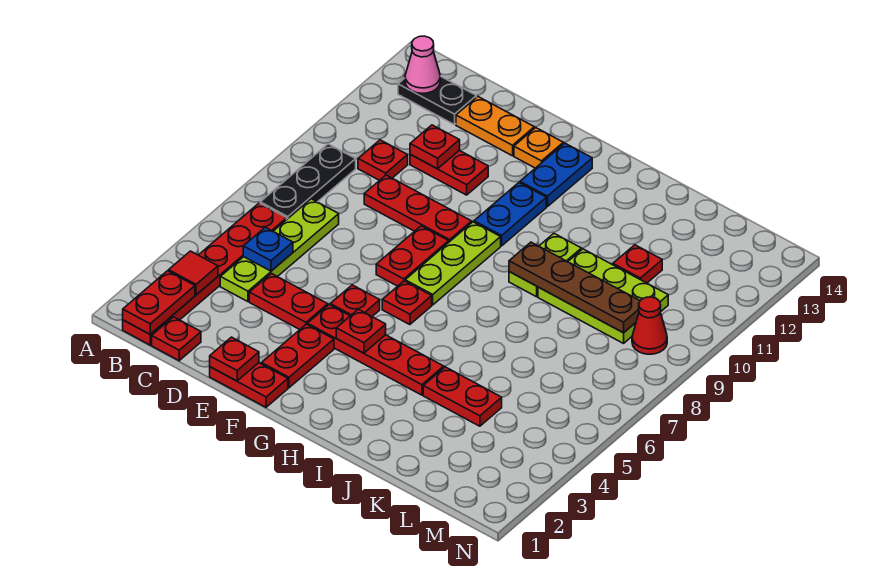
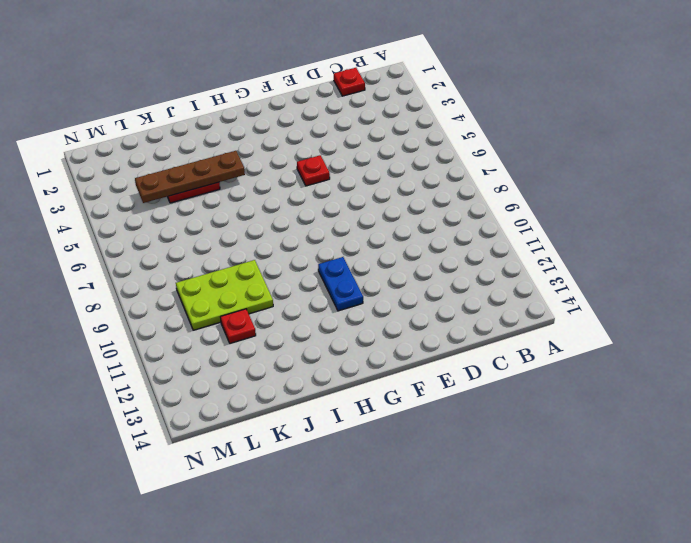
brown plate I4:L4 level 2 -> brown plate I9:L9 level 2
none -> red plate B1:B6 level 1
none -> black plate B7:B9 level 1
none -> black plate B13:C13 level 1
none -> lime plate C4:C7 level 1

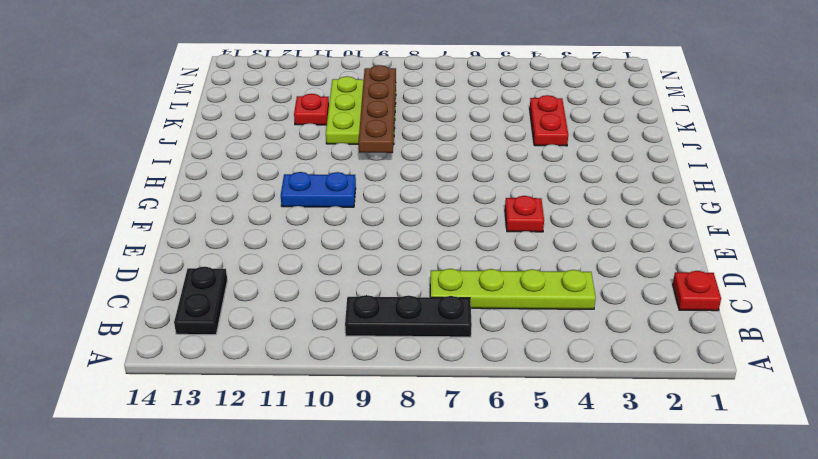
none -> red plate B1:B6 level 1
none -> red plate C10 level 1
none -> red plate D4:E4 level 1
none -> red plate D9:F9 level 1

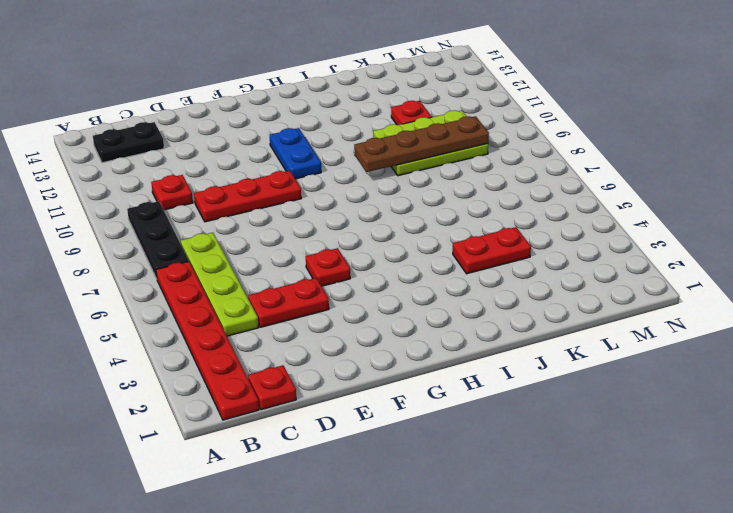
none -> red plate D11:E11 level 1
none -> orange plate D13:E13 level 1
none -> red plate E1:F1 level 1
none -> red plate F2:F3 level 1

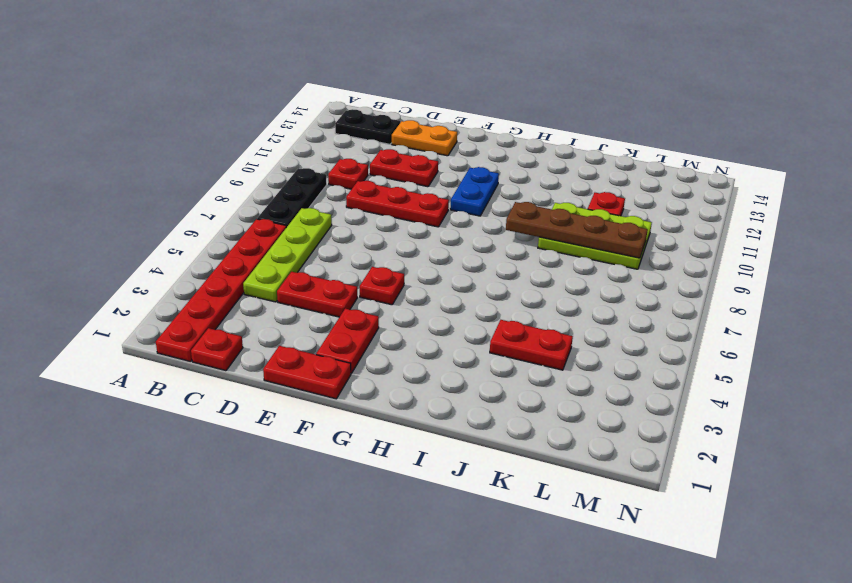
none -> red plate F4:I4 level 1
none -> red plate F7:F8 level 1
none -> orange plate F13 level 1
none -> red plate G6 level 1

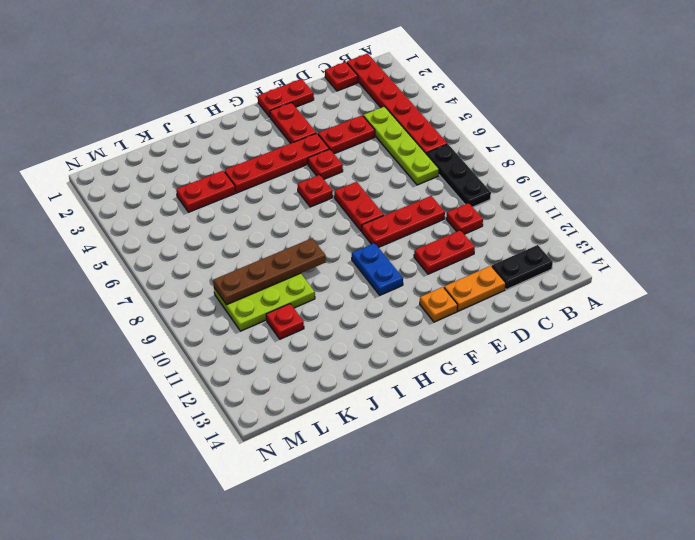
none -> lime plate G7:G9 level 1
none -> blue plate G12:G13 level 1
none -> lime plate I9:I10 level 1
none -> red cone M9 level 1

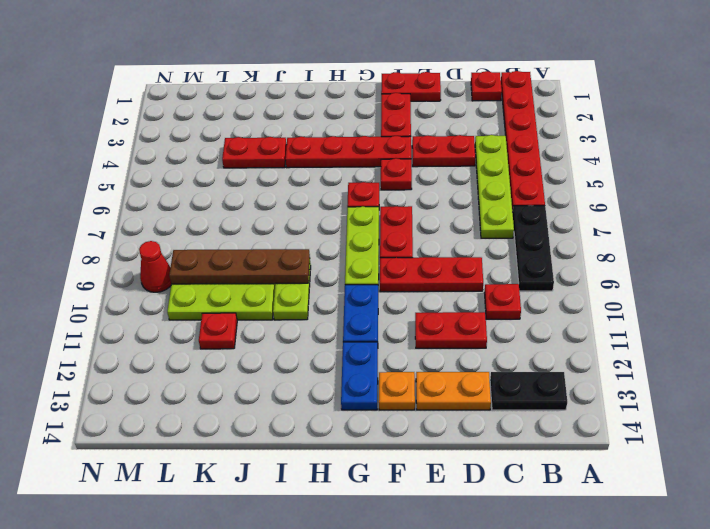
none -> red plate B1:B2 level 2
none -> red tile B3 level 2
none -> pink cone B13 level 2
none -> blue plate C5 level 2

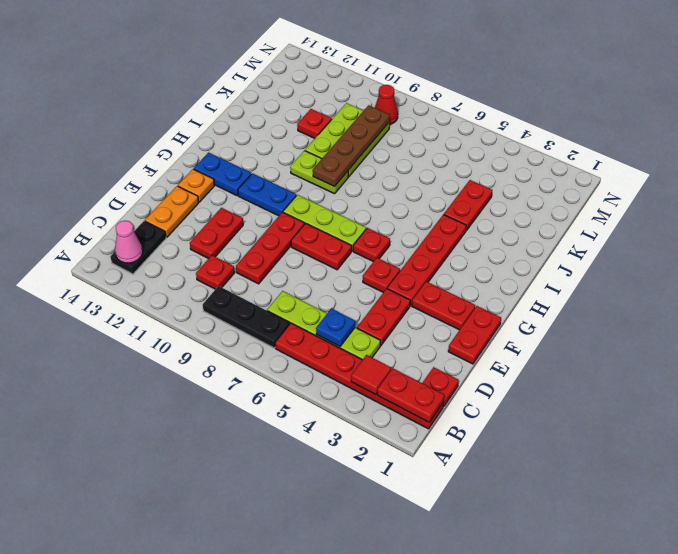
none -> red plate D11 level 2
none -> red plate E1 level 2
none -> red plate G4 level 2

